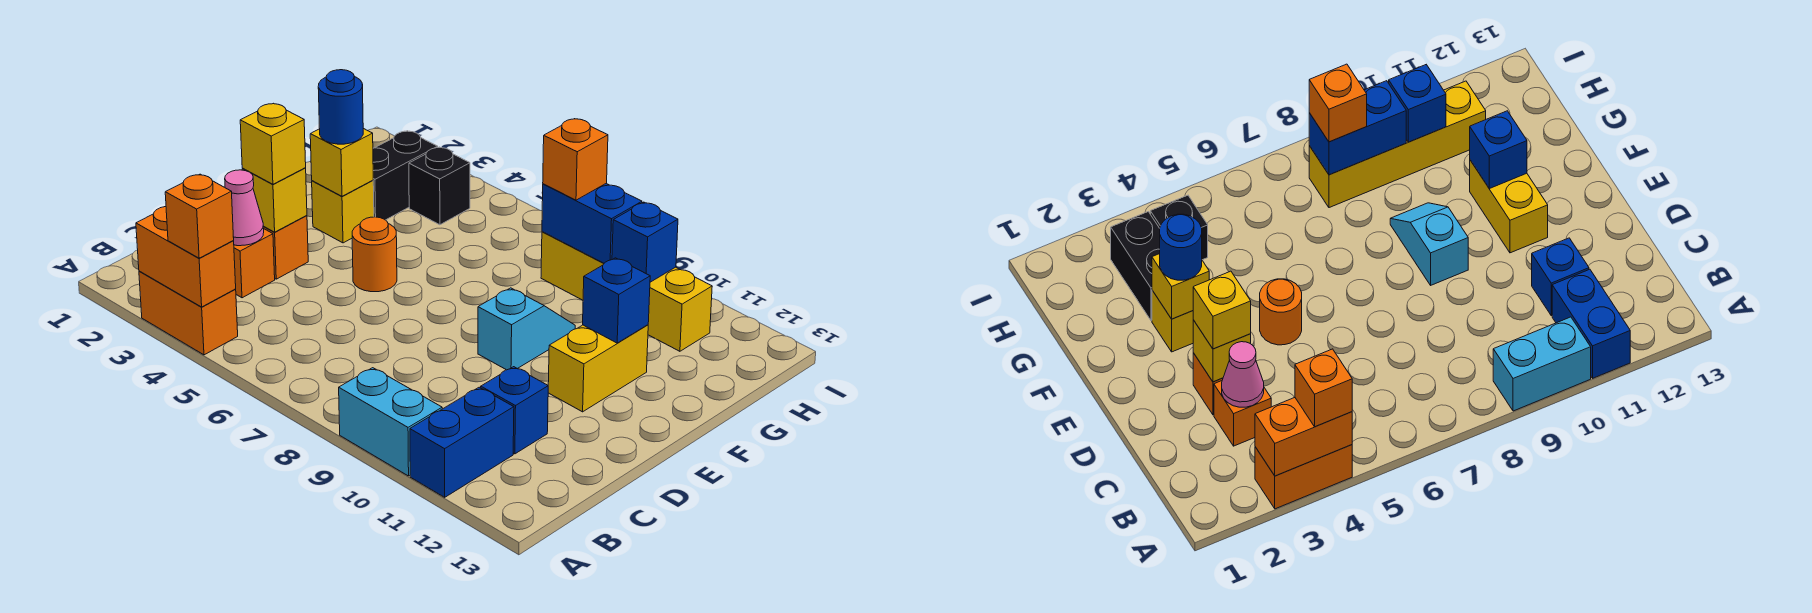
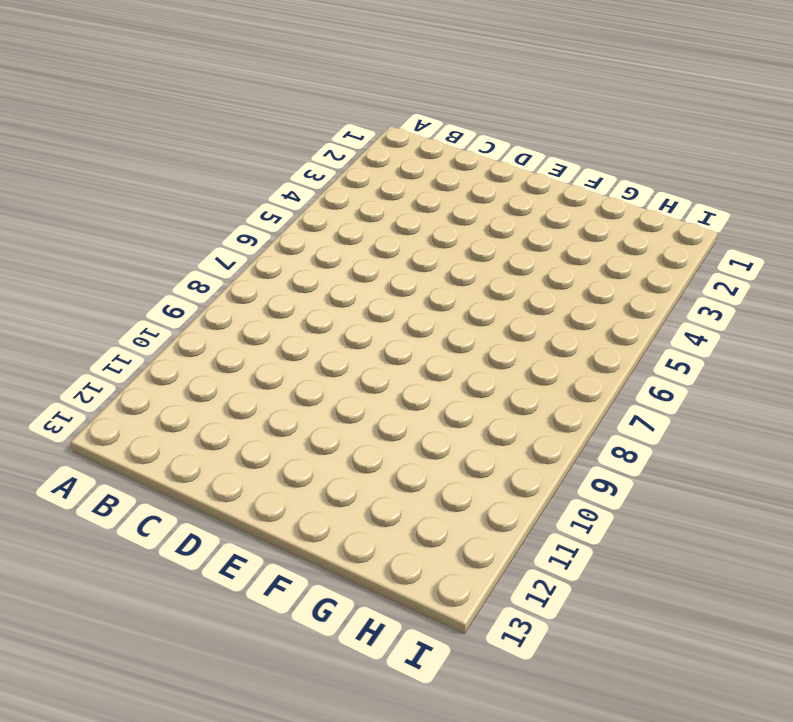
none -> orange brick A3:A4 level 1
none -> cyan brick A9:A10 level 1
none -> blue brick A11:B11 level 1

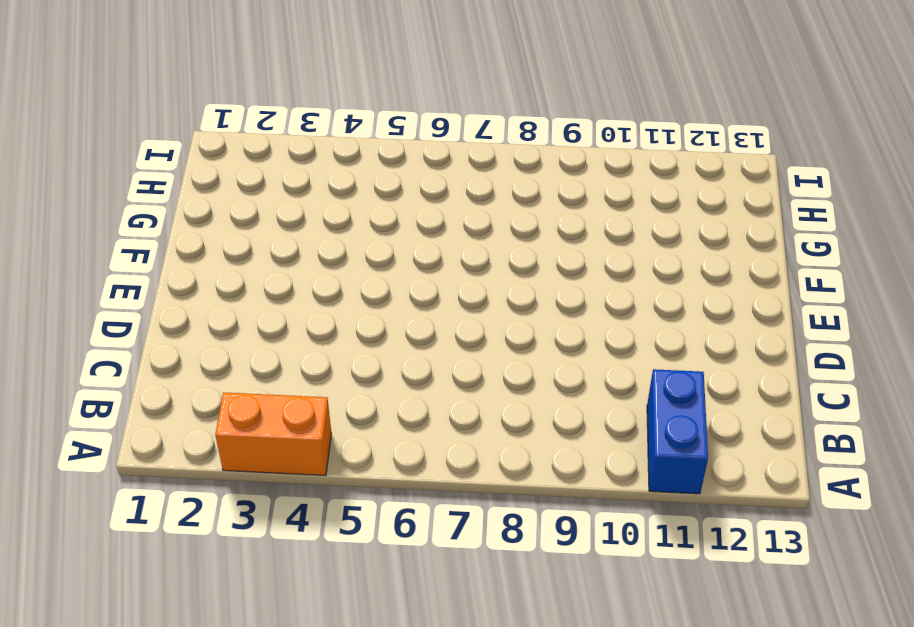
none -> cyan brick A9:A10 level 1
none -> orange brick C3 level 1
none -> blue brick C11 level 1

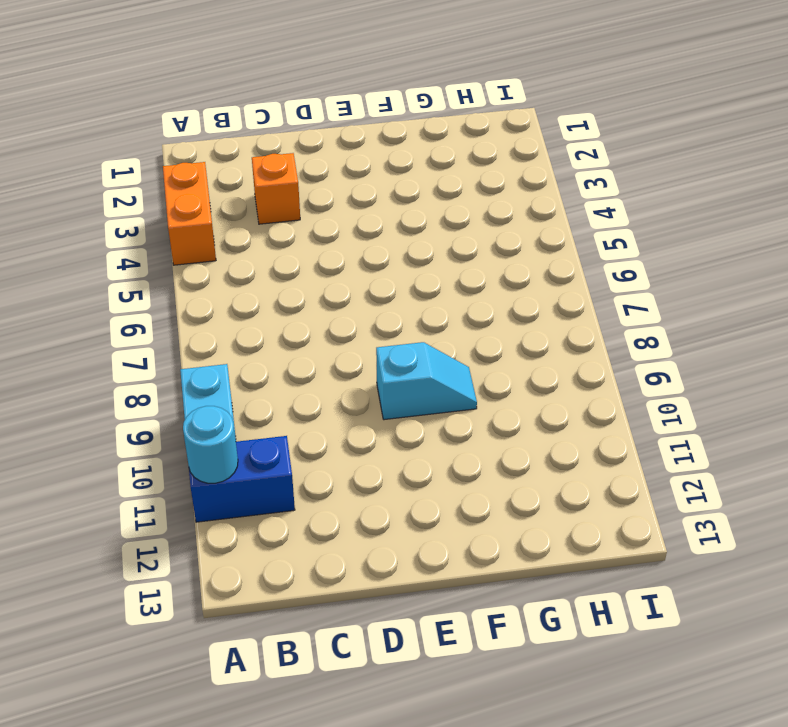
cyan round brick A11 level 2 -> none
none -> blue brick C11 level 1
none -> orange brick D3 level 1
none -> orange round brick E5 level 1

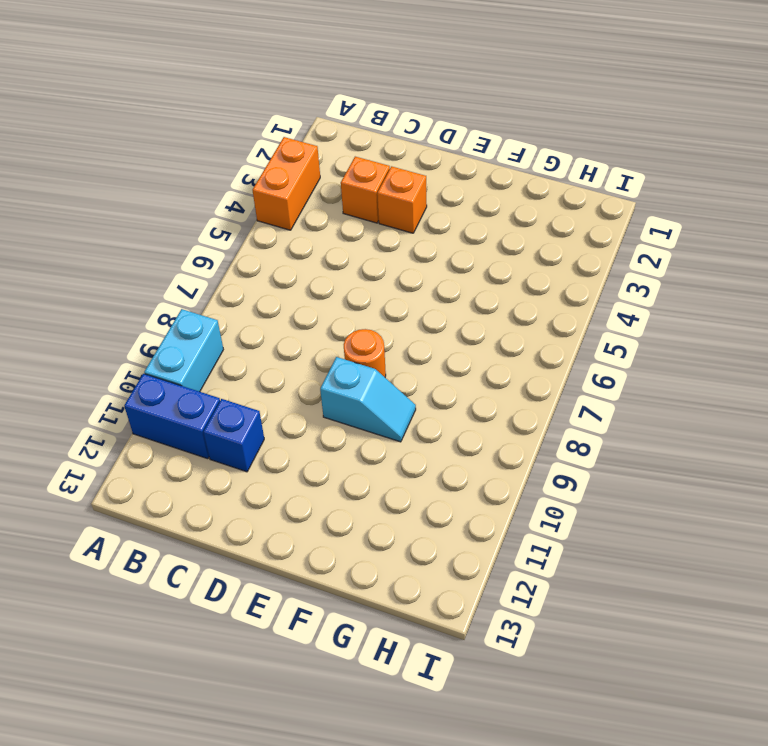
orange round brick E8 level 1 -> orange round brick E5 level 1
none -> yellow brick E11:F11 level 1
none -> yellow brick F3 level 1
none -> black brick G3:H3 level 1

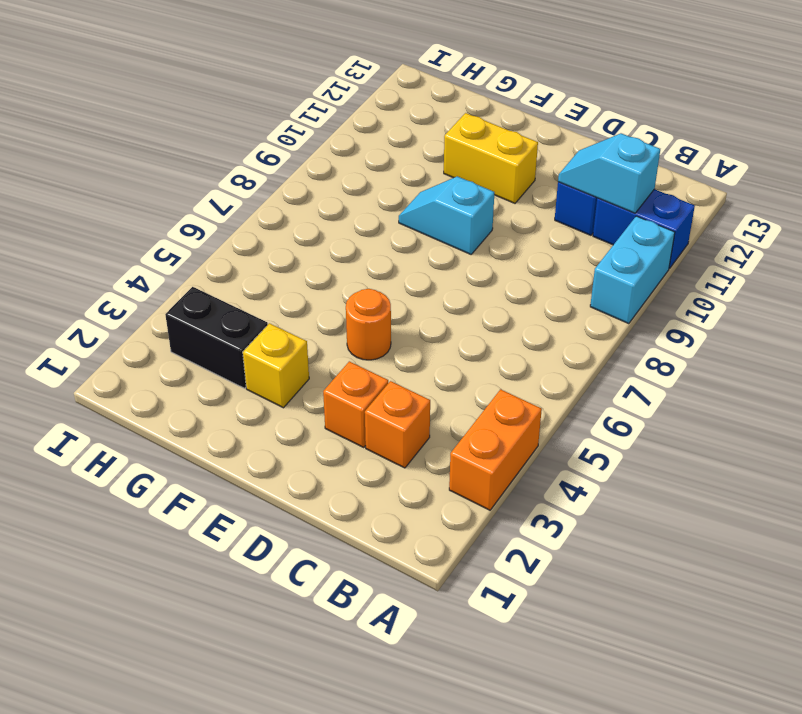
cyan slope B11:C11 level 2 top B -> none
none -> black brick H4 level 1
none -> yellow brick H8:H11 level 1
none -> orange brick A3:A4 level 2

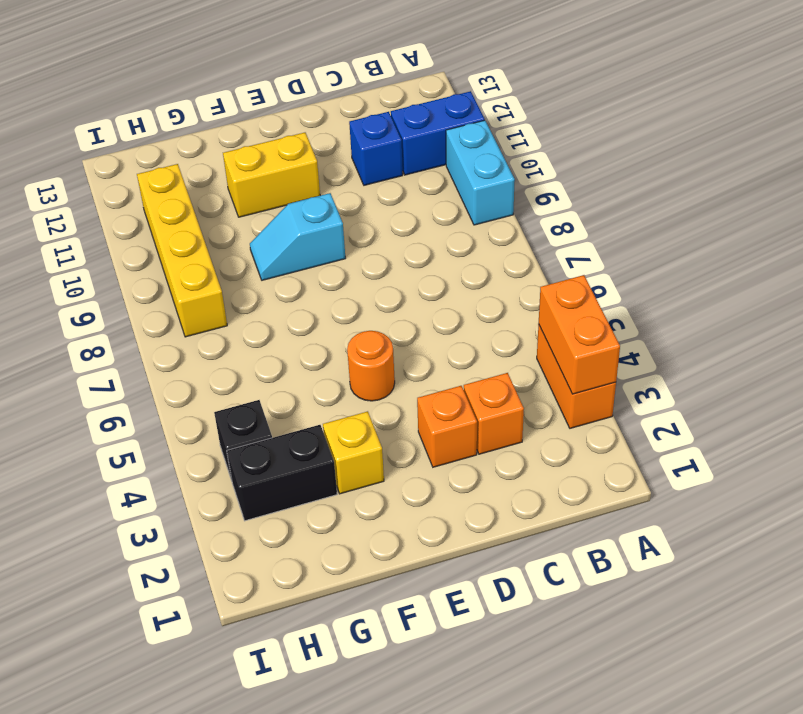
none -> pink cone C3 level 2
none -> yellow brick D3 level 2
none -> yellow brick F3 level 2

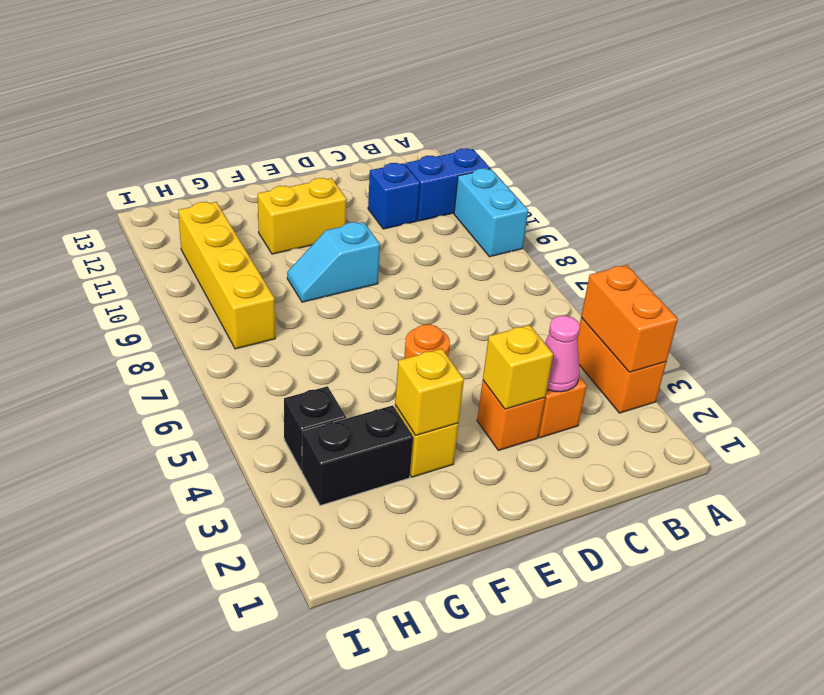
none -> blue brick F11 level 2
none -> blue brick H8:H9 level 2
none -> blue brick H10 level 2

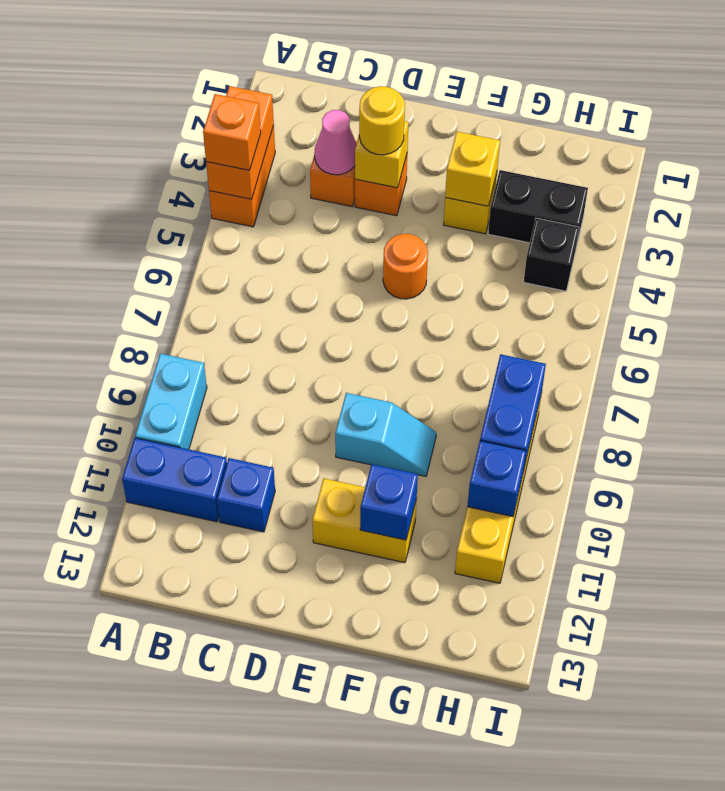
yellow round brick D3 level 3 -> yellow brick D3 level 3
none -> blue round brick F3 level 3
none -> orange brick H8 level 3

